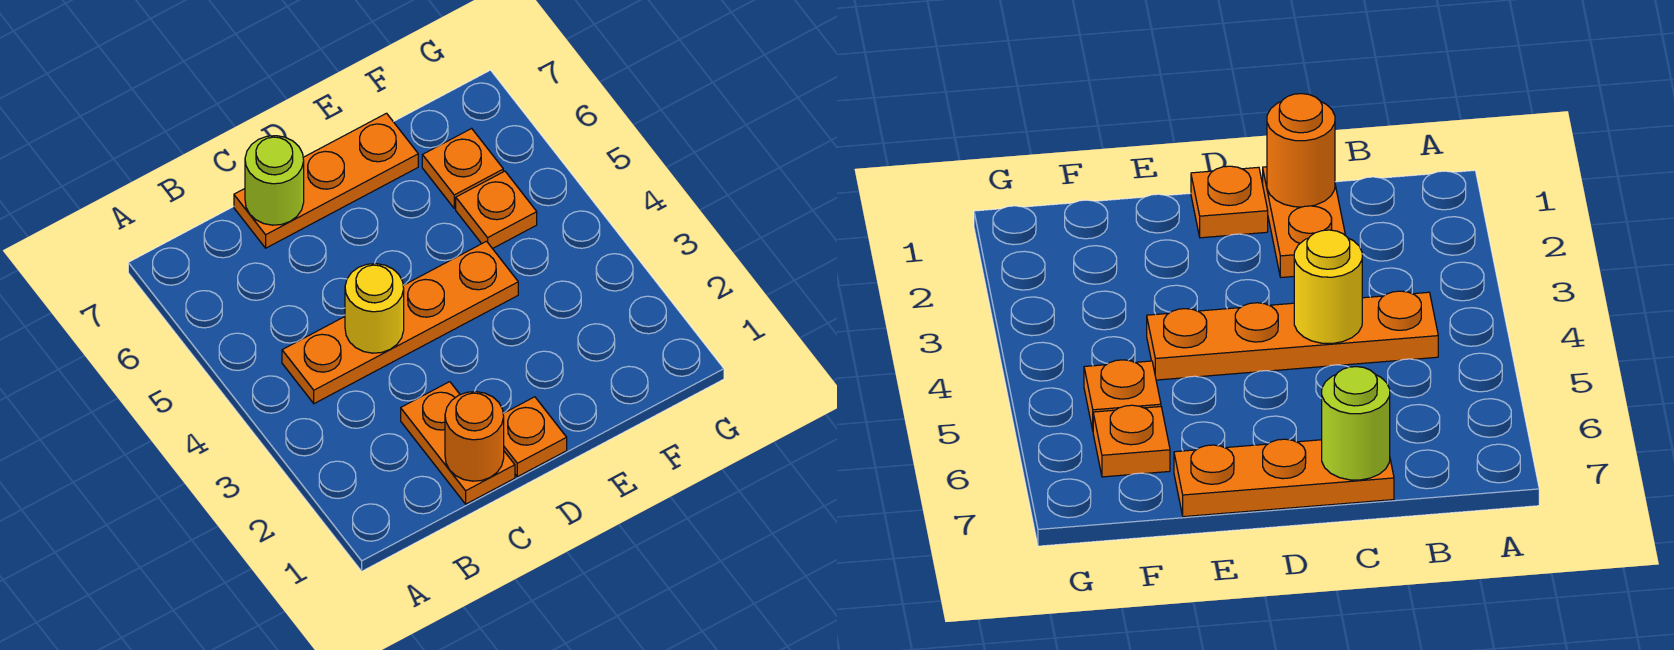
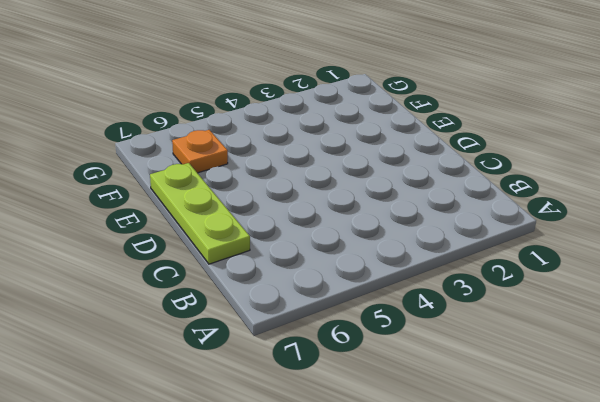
lime plate C7:E7 level 1 -> orange plate C7:E7 level 1
none -> orange plate B4:E4 level 1
none -> orange plate C1:C2 level 1

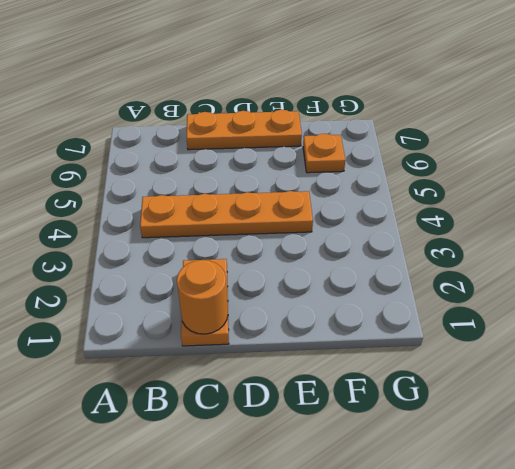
none -> orange plate D1 level 1
none -> orange plate F5 level 1

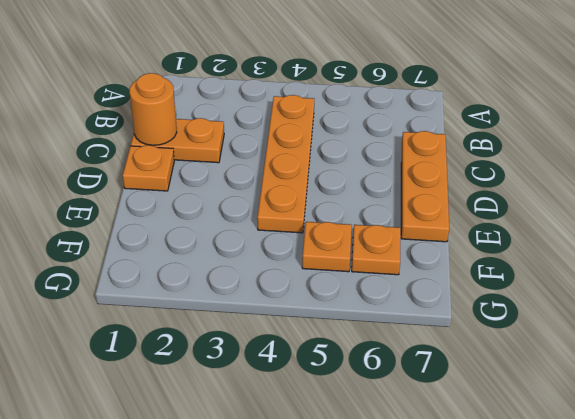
none -> yellow round brick C4 level 2
none -> lime round brick C7 level 2

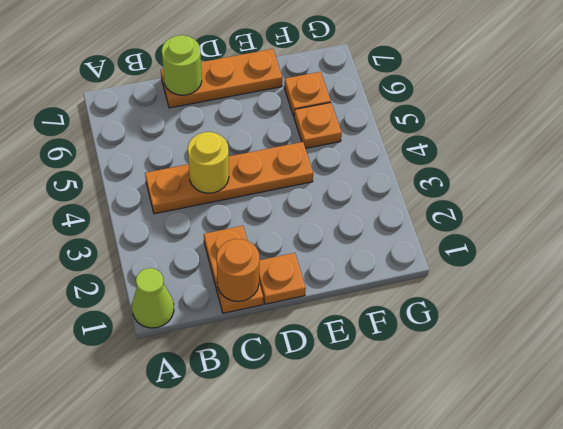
lime cone A1 level 1 -> none

